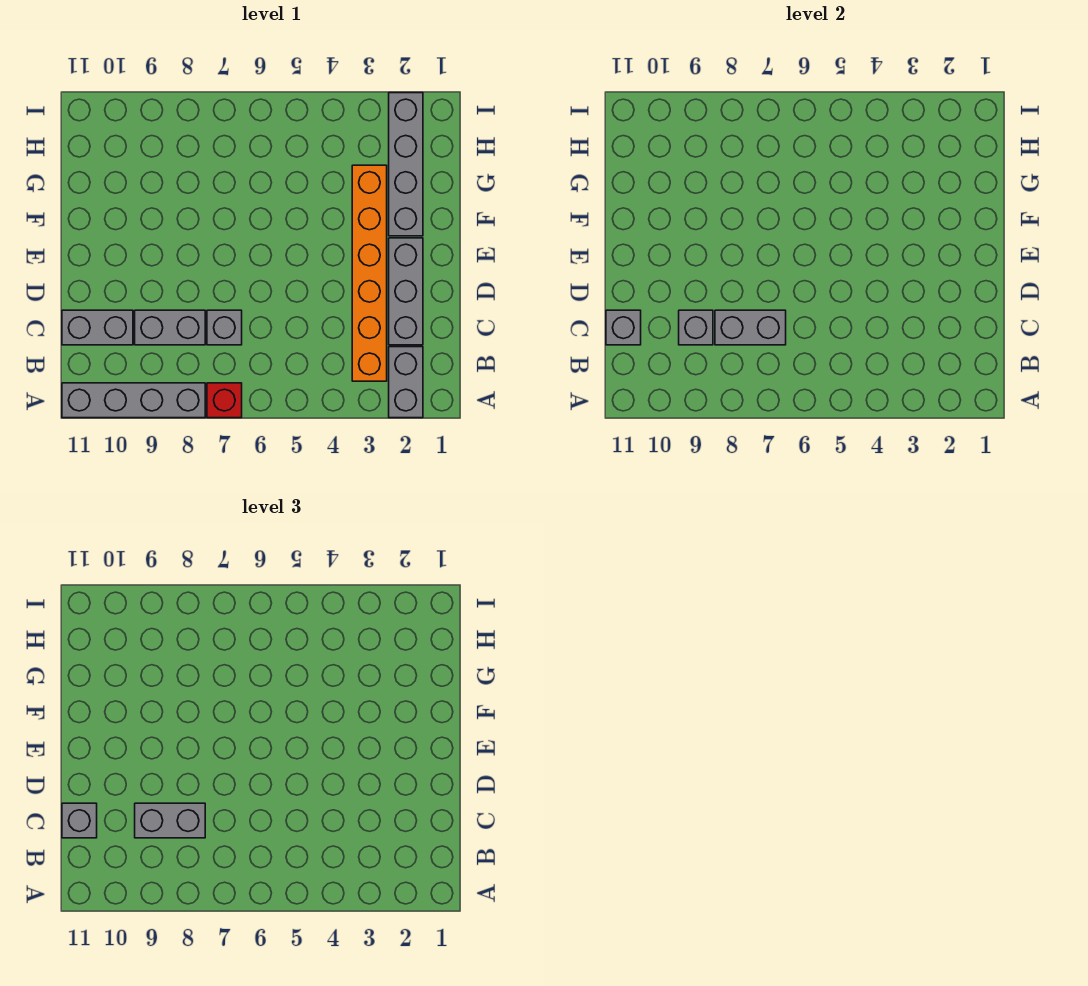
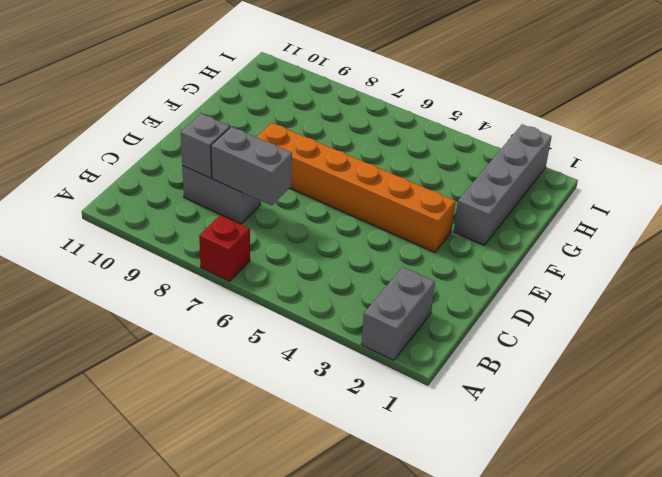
orange brick E3:E8 level 1 -> orange brick B3:G3 level 1
none -> grey brick A8:A11 level 1
none -> grey brick C2:E2 level 1
none -> grey brick C7 level 1

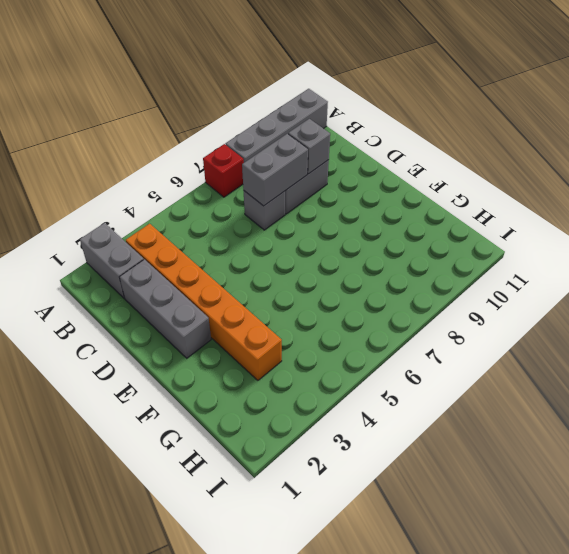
none -> grey brick C10:C11 level 1
none -> grey brick F2:I2 level 1
none -> grey brick C11 level 2

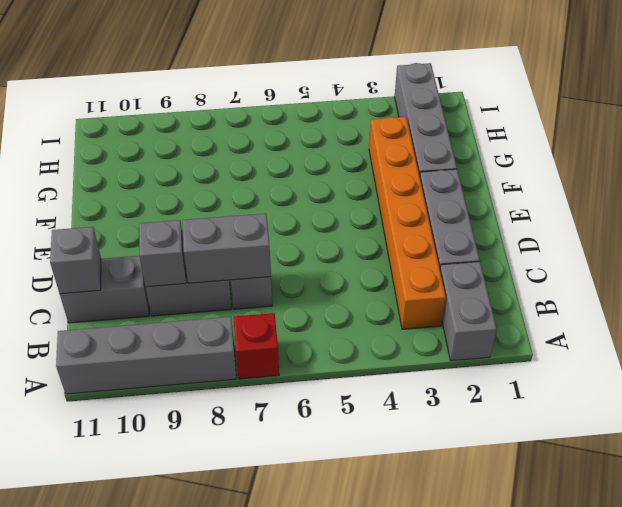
none -> grey brick C8:C9 level 3
none -> grey brick C11 level 3

